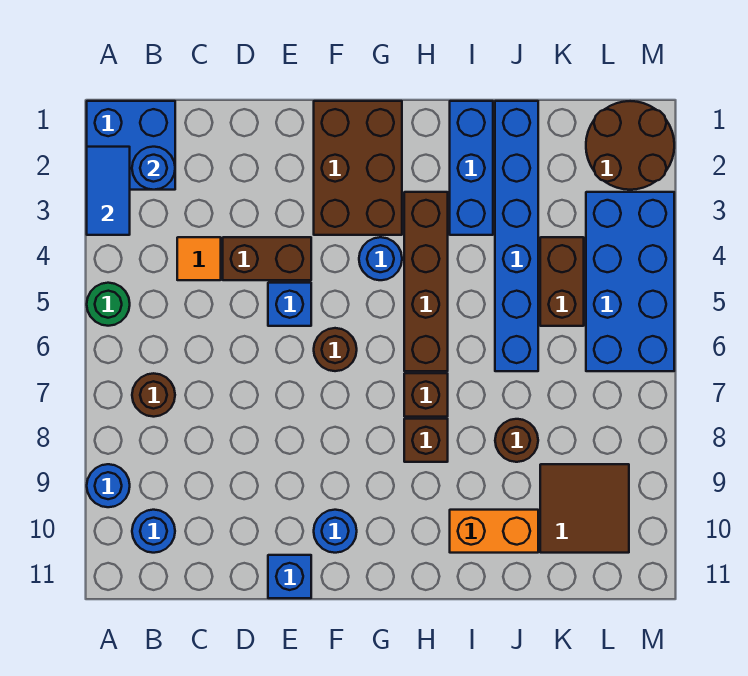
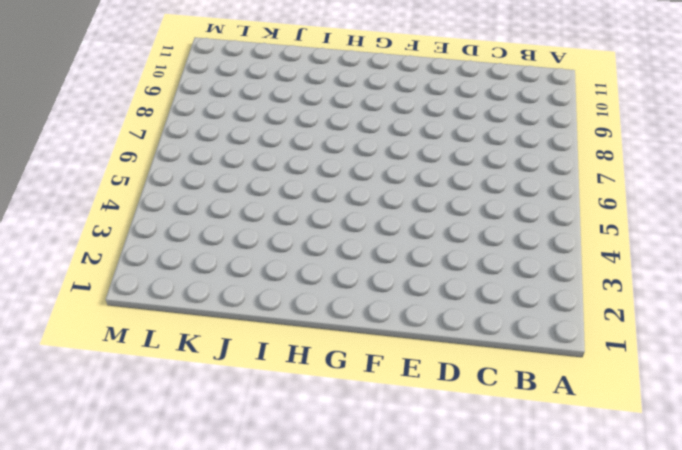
none -> blue brick A1:B2 level 1
none -> green round brick A5 level 1
none -> blue round brick A9 level 1

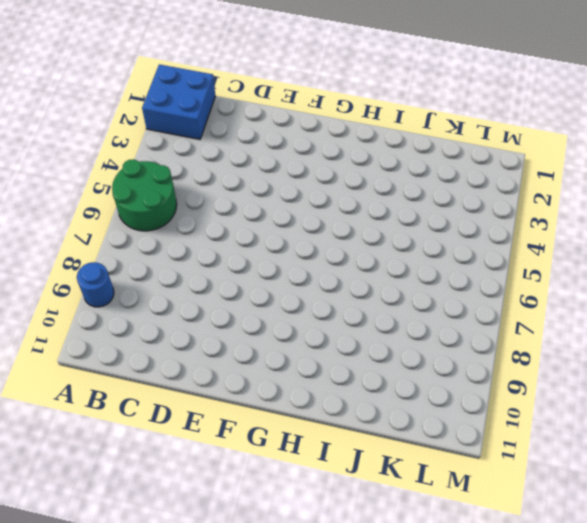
green round brick A5:B6 level 1 -> green round brick A5 level 1
none -> brown round brick B7 level 1
none -> blue round brick B10 level 1
none -> orange tile C4 level 1

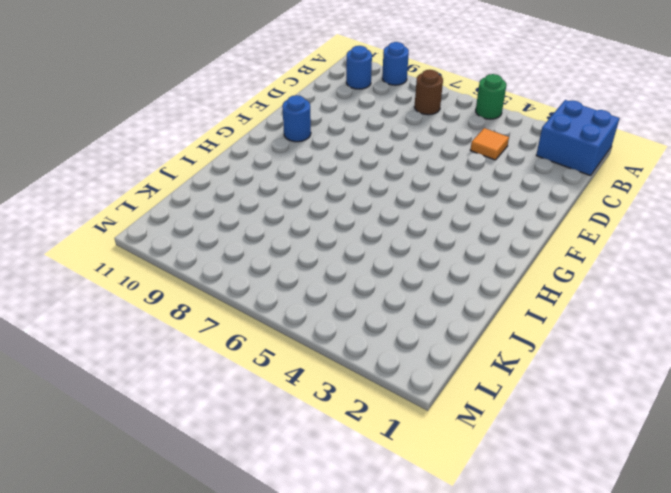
none -> brown brick D4:E4 level 1
none -> blue brick E5 level 1
none -> blue brick E11 level 1

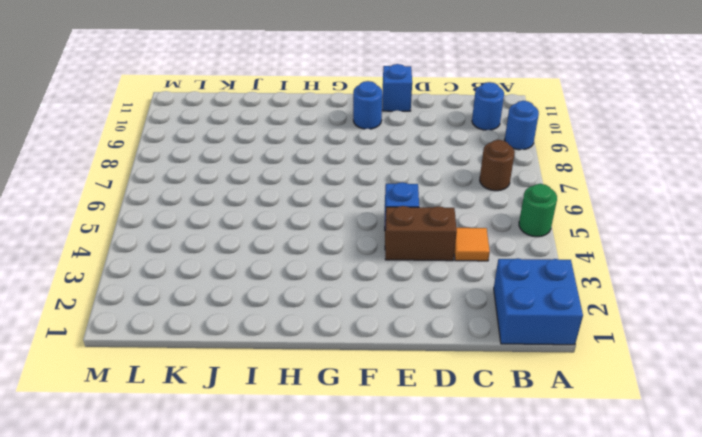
none -> brown brick F1:G3 level 1
none -> brown round brick F6 level 1
none -> blue round brick G4 level 1

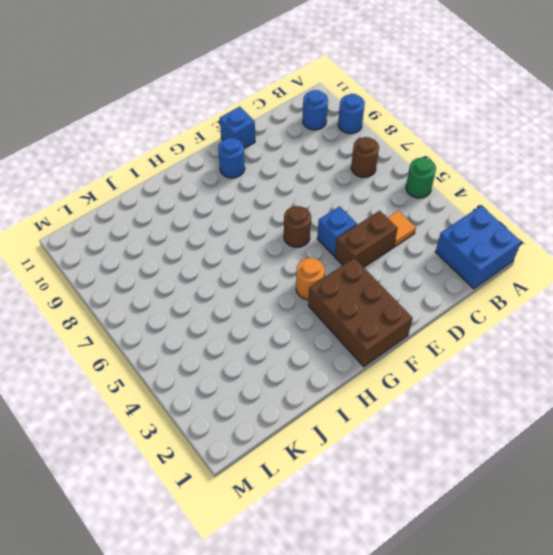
orange round brick G4 level 1 -> blue round brick G4 level 1
none -> brown brick H3:H6 level 1
none -> brown brick H7 level 1
none -> brown brick H8 level 1

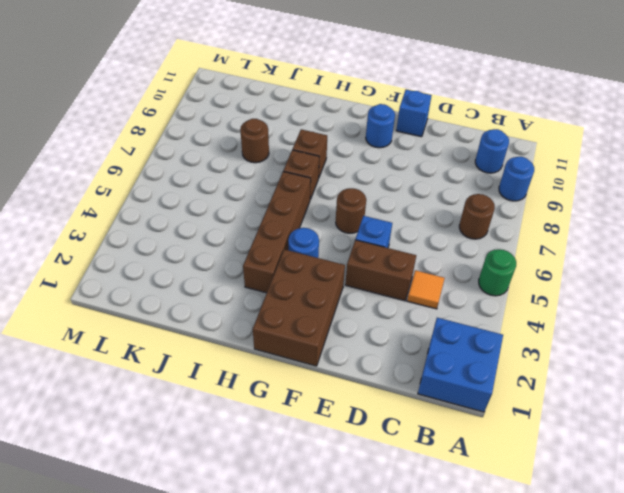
none -> blue brick I1:I3 level 1
none -> orange brick I10:J10 level 1
none -> blue brick J1:J6 level 1

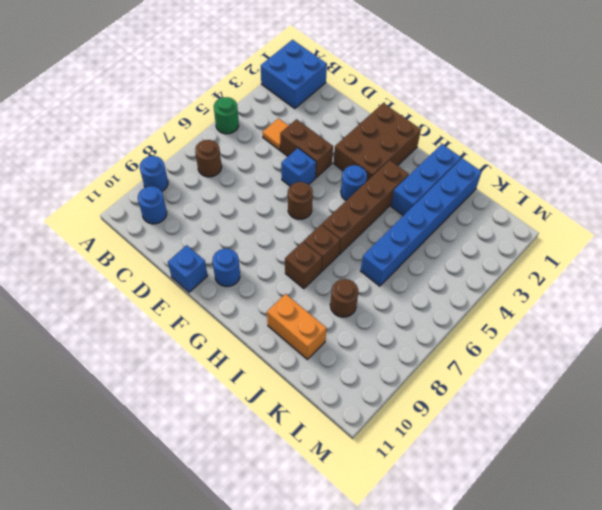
none -> brown brick K4:K5 level 1
none -> brown tile K9:L10 level 1
none -> brown round brick L1:M2 level 1

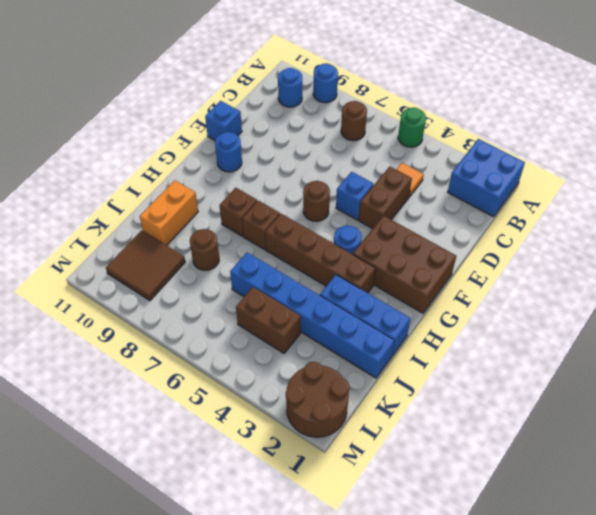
none -> blue brick L3:M6 level 1
none -> blue tile A2:A3 level 2
none -> blue round brick B2 level 2

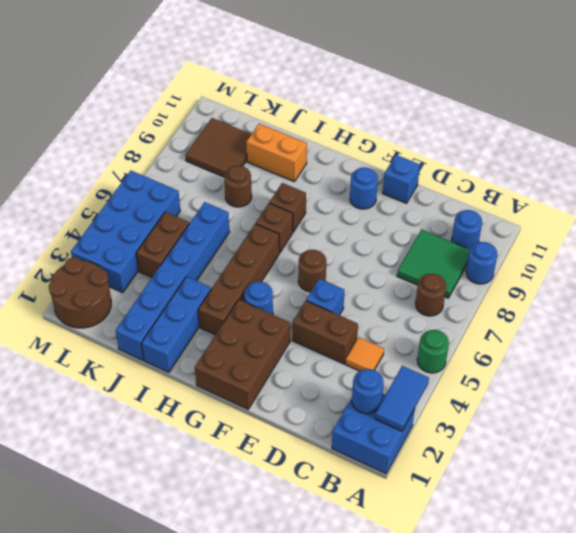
green tile B8:C9 level 1 -> none

